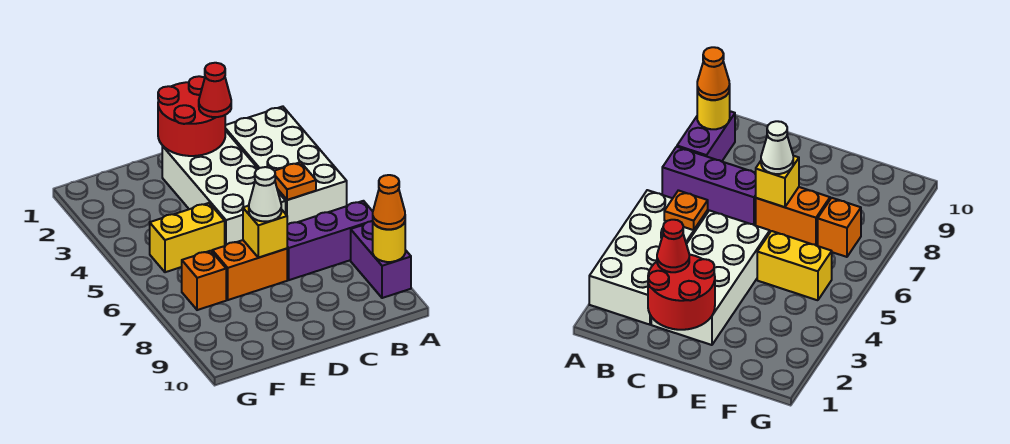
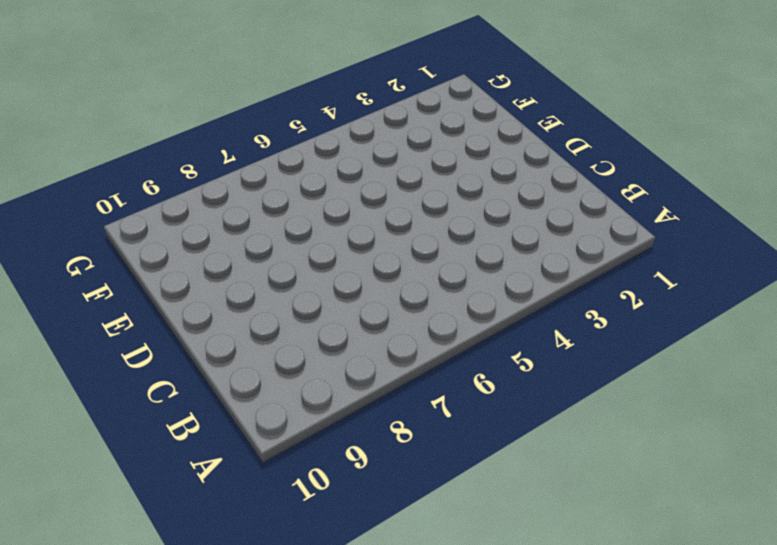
none -> white brick A2:B5 level 1
none -> purple brick A7:C7 level 1
none -> purple brick A8:A9 level 1

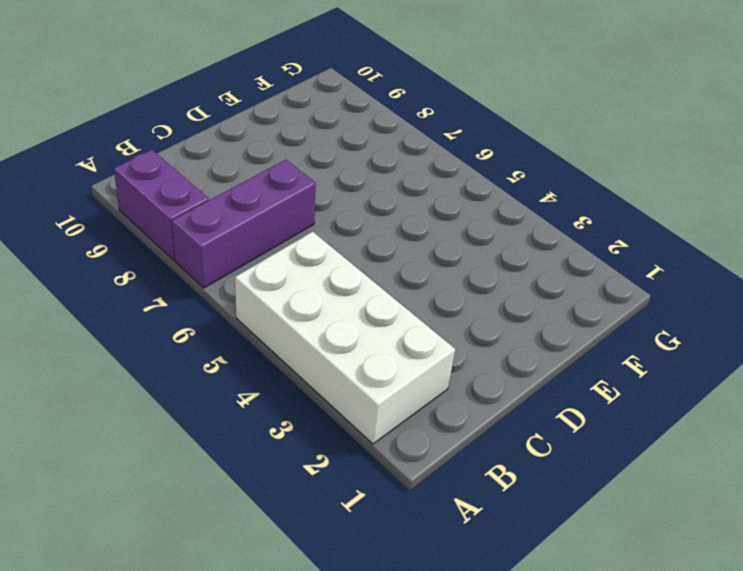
none -> white brick C2:D5 level 1
none -> orange brick D7:E7 level 1
none -> yellow brick E5:F5 level 1

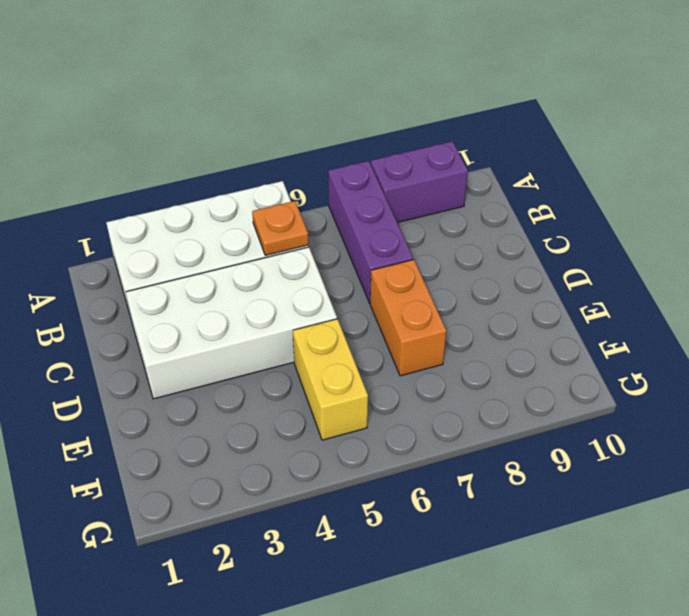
none -> orange brick F7 level 1
none -> yellow round brick A9 level 2
none -> red round brick C1:D2 level 2

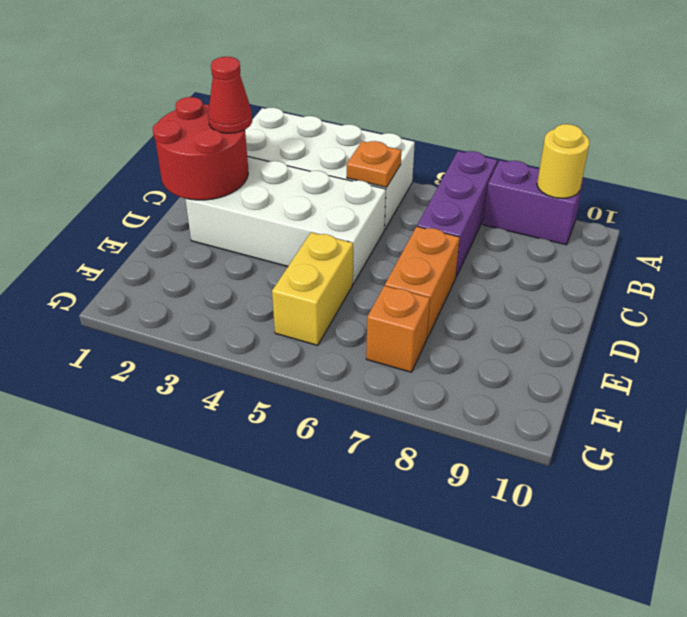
none -> yellow brick D7 level 2
none -> orange cone A9 level 3
none -> white cone D7 level 3

